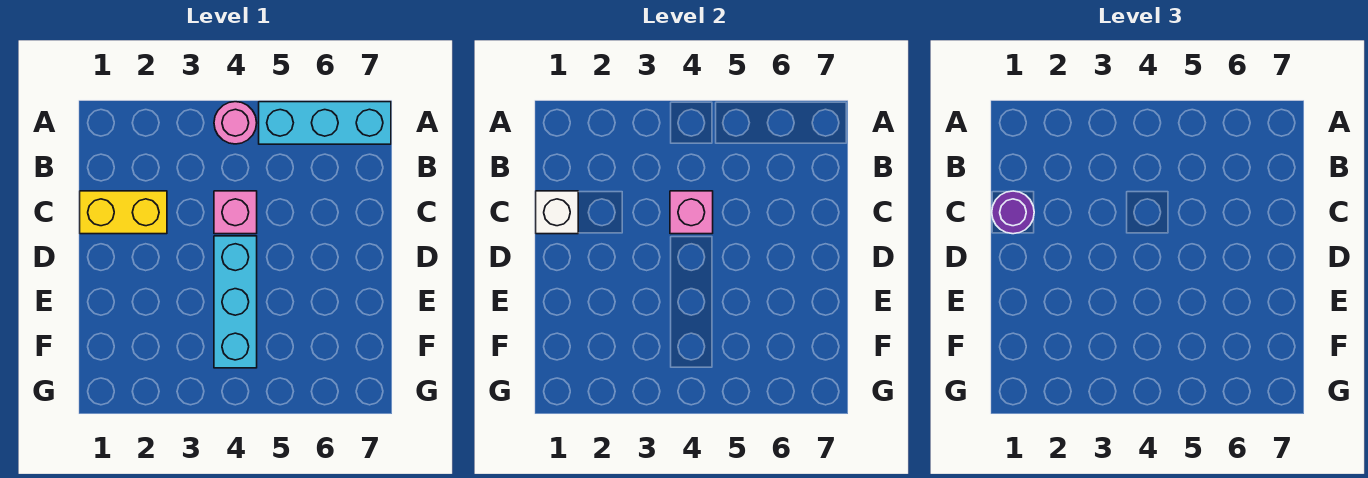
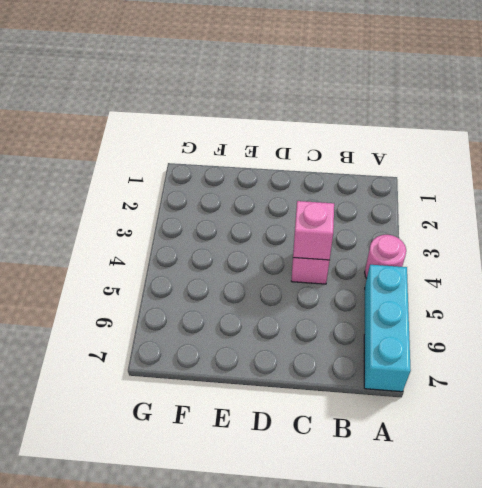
none -> yellow brick C1:C2 level 1
none -> cyan brick D4:F4 level 1

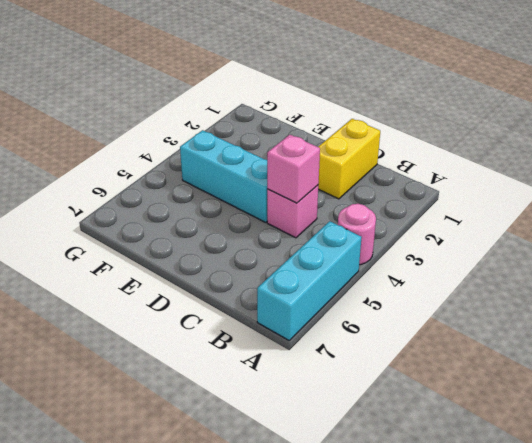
none -> white brick C1 level 2
none -> purple round brick C1 level 3

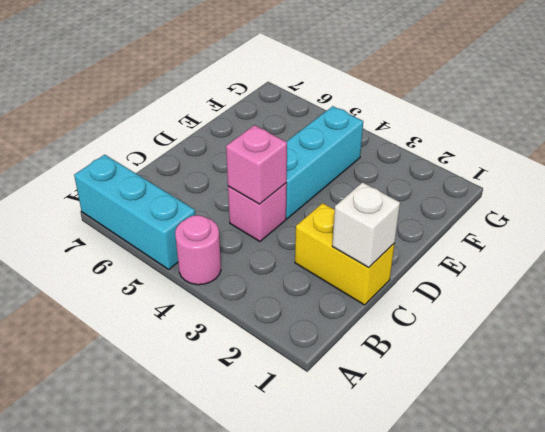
none -> purple round brick C1 level 3

